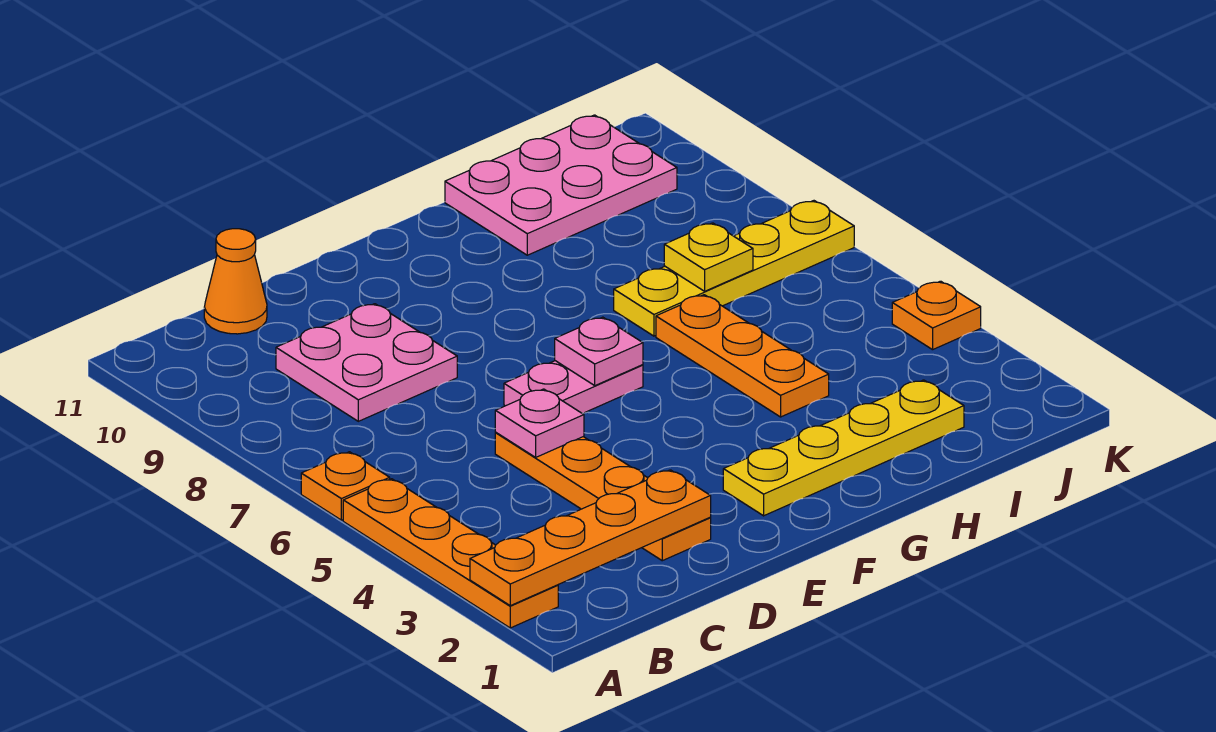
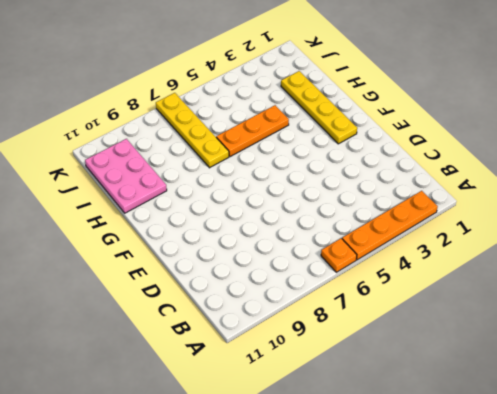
none -> pink plate C8:D9 level 1
none -> orange cone C11 level 1
none -> orange plate D2:D5 level 1

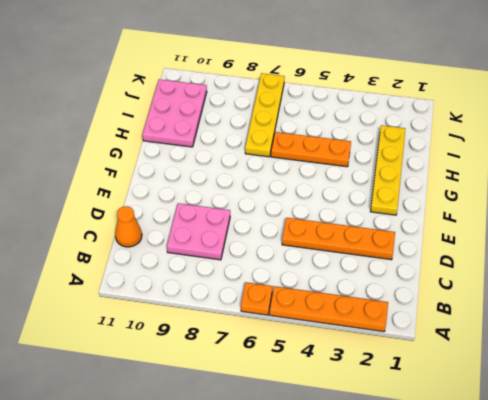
none -> pink plate E6:F6 level 1
none -> orange plate K4 level 1
none -> orange plate A2:D2 level 2

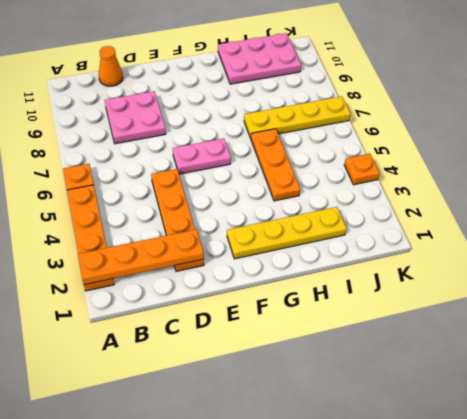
none -> pink plate D5 level 2
none -> pink plate F6 level 2
none -> yellow plate I7 level 2

